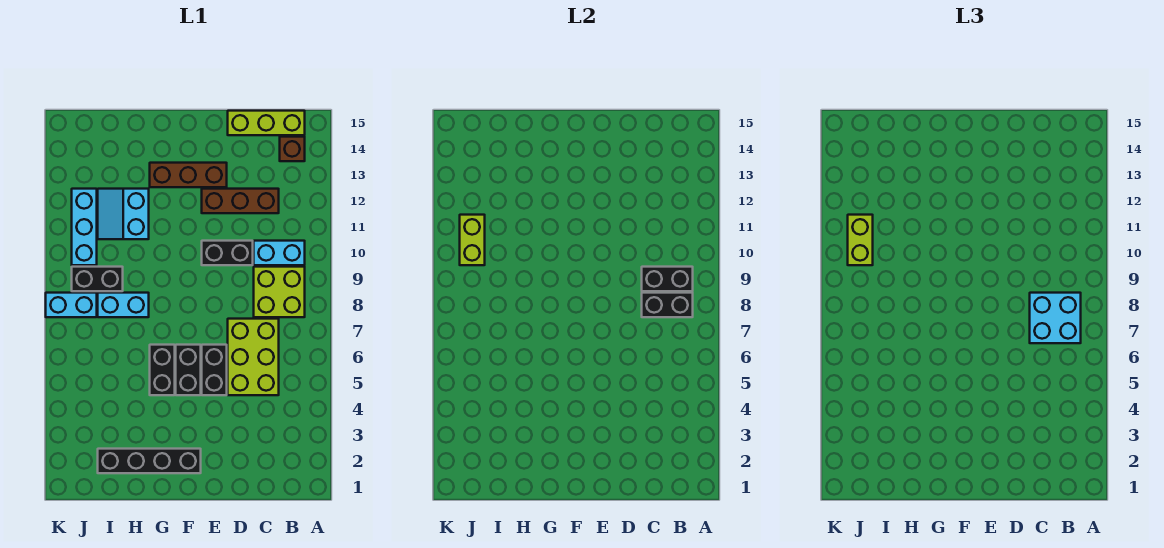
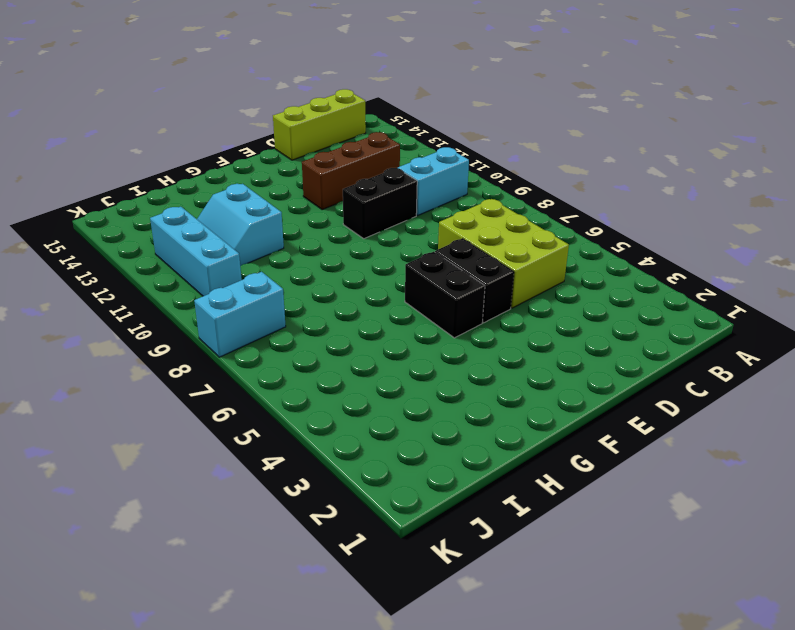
none -> lime brick B8:C9 level 1
none -> brown brick B14 level 1
none -> brown brick E13:G13 level 1

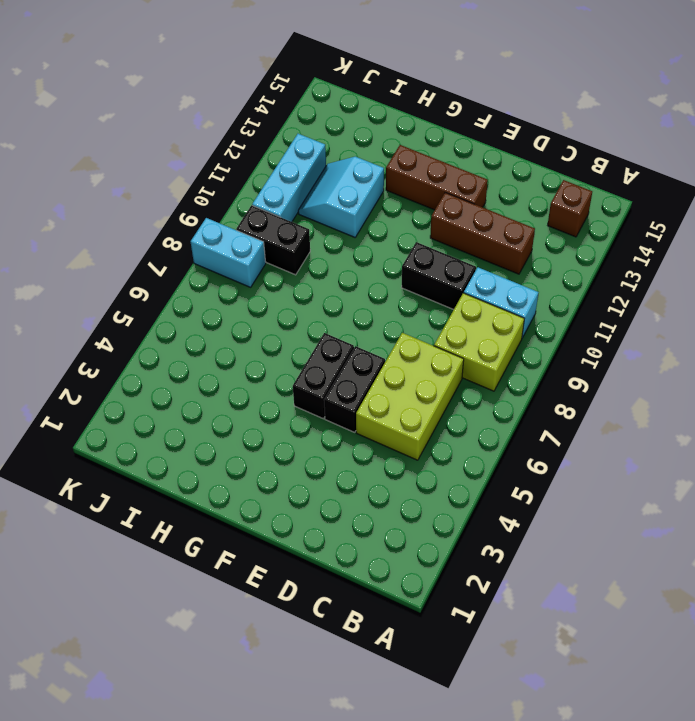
none -> lime brick B15:D15 level 1
none -> black brick F2:I2 level 1
none -> black brick G5:G6 level 1

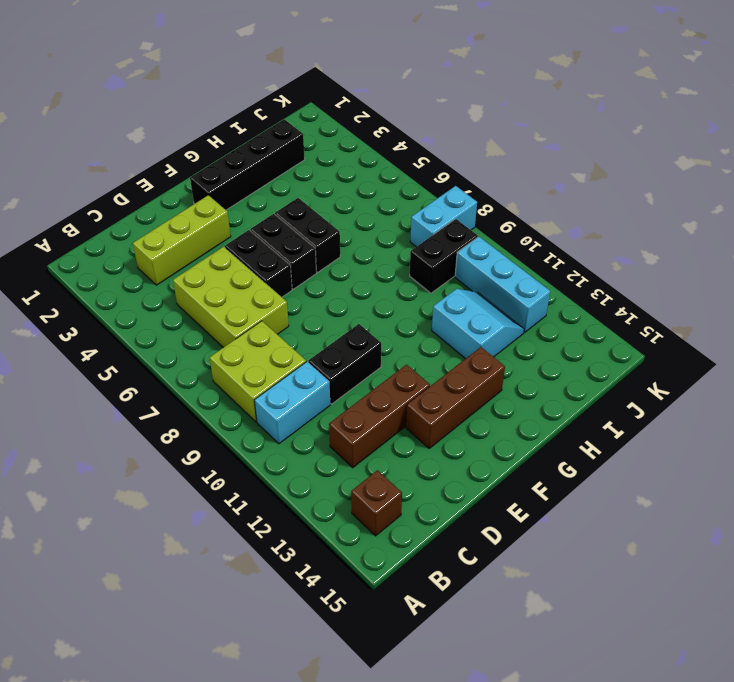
lime brick C3:E3 level 1 -> lime brick B15:D15 level 1
none -> cyan brick H8:I8 level 1
none -> black brick B8:C8 level 2
none -> black brick B9:C9 level 2

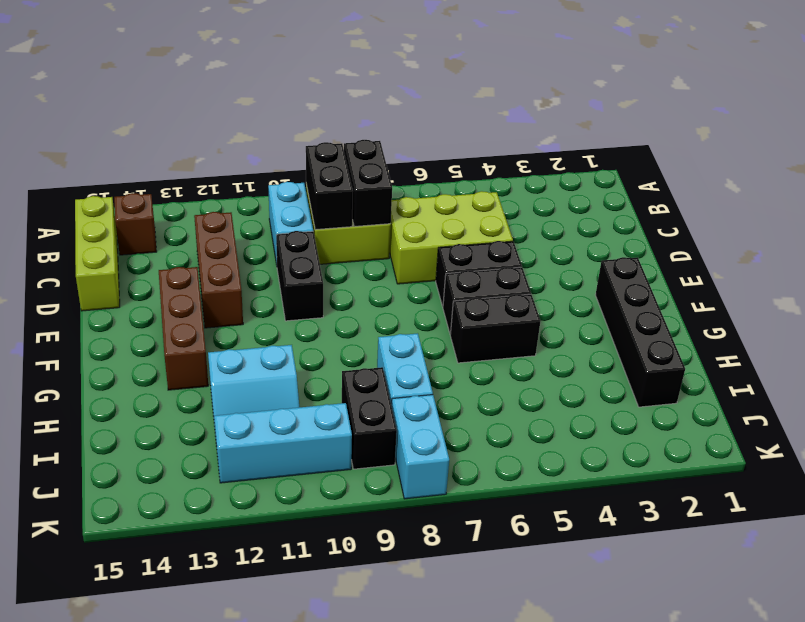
none -> lime brick J10:J11 level 2
none -> cyan brick B7:C8 level 3
none -> lime brick J10:J11 level 3

